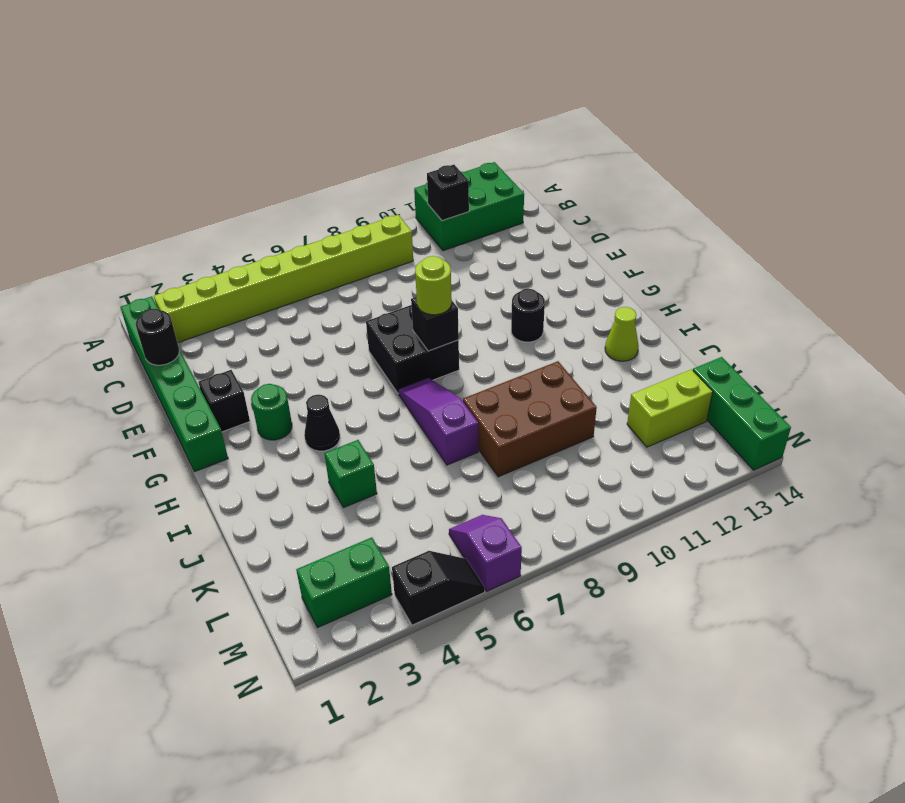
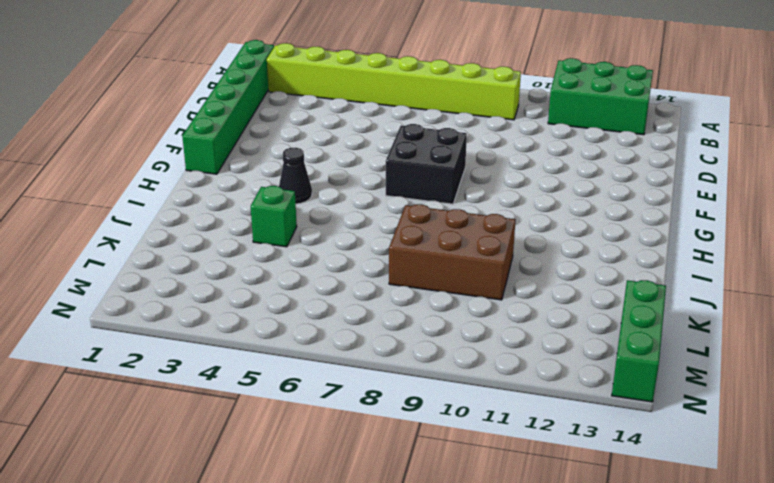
none -> black brick F2 level 1
none -> green round brick G3 level 1
none -> black round brick G11 level 1

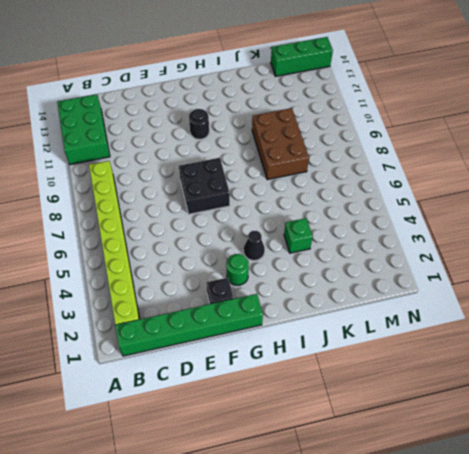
none -> purple slope H7:J7 level 1 top J
none -> lime cone I13 level 1
none -> lime brick L12:L13 level 1

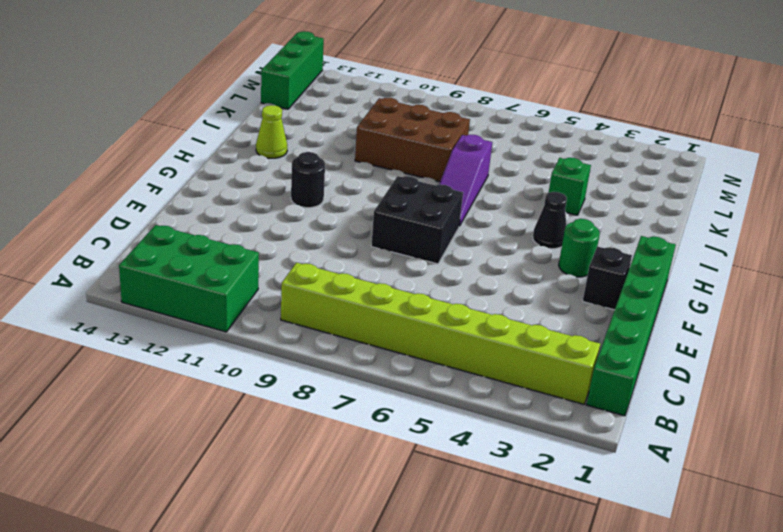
none -> lime brick L12:L13 level 1
none -> green brick M2:M3 level 1
none -> purple slope M6:N6 level 1 top N

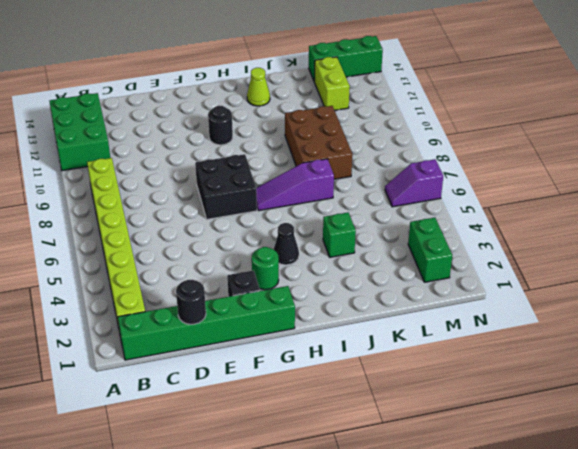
none -> black slope N4:N5 level 1 top 4
none -> black brick B11 level 2
none -> black brick G8 level 2

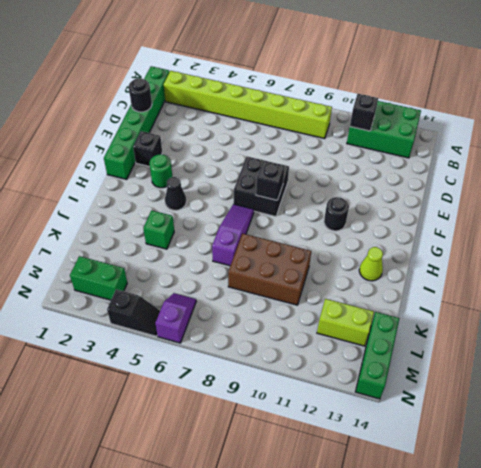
none -> lime round brick G8 level 3

